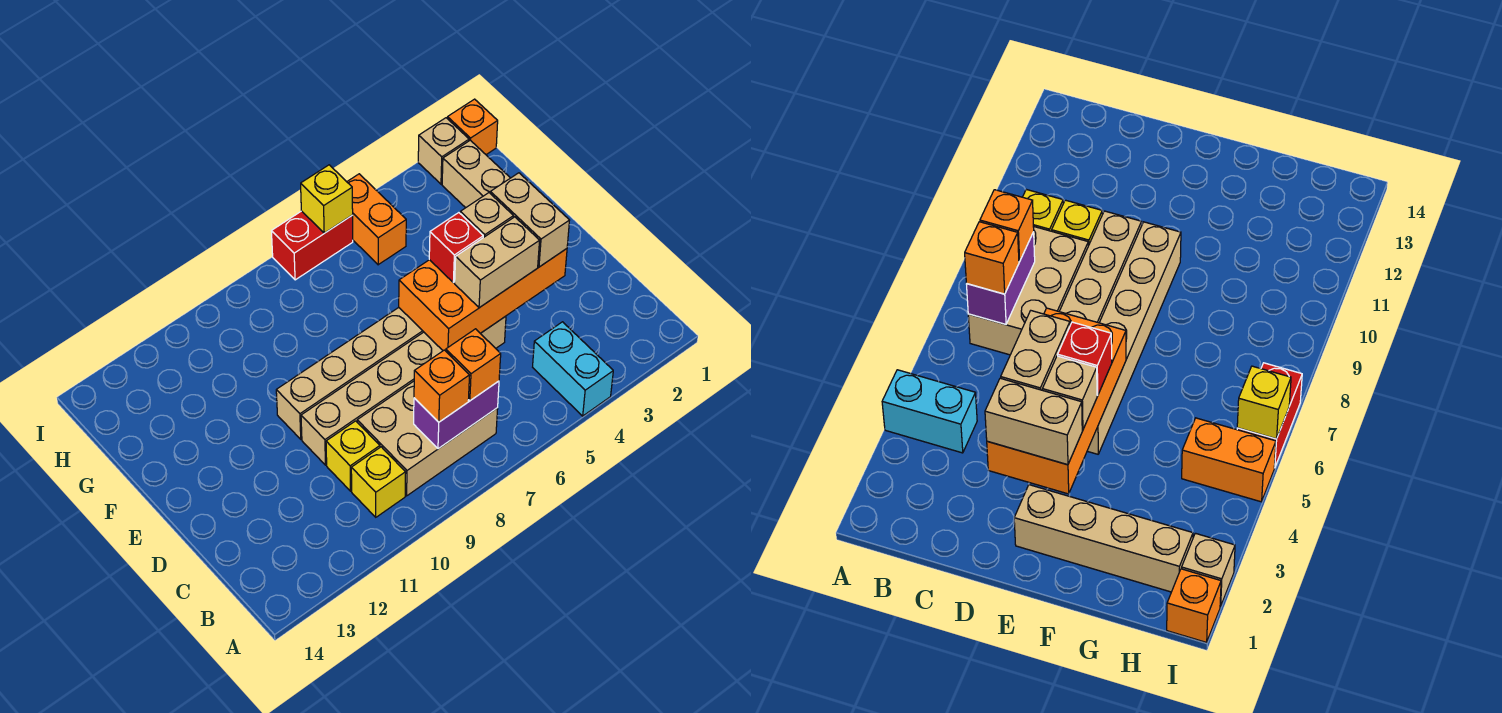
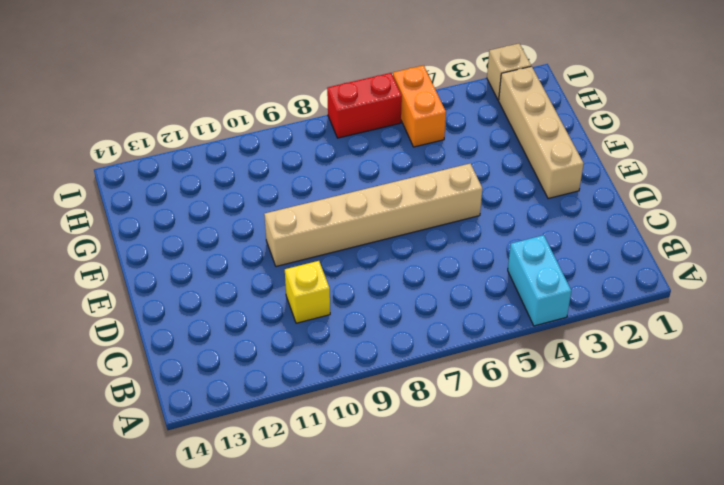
none -> tan brick B7:C9 level 1
none -> yellow brick B10 level 1
none -> tan brick D5:D10 level 1

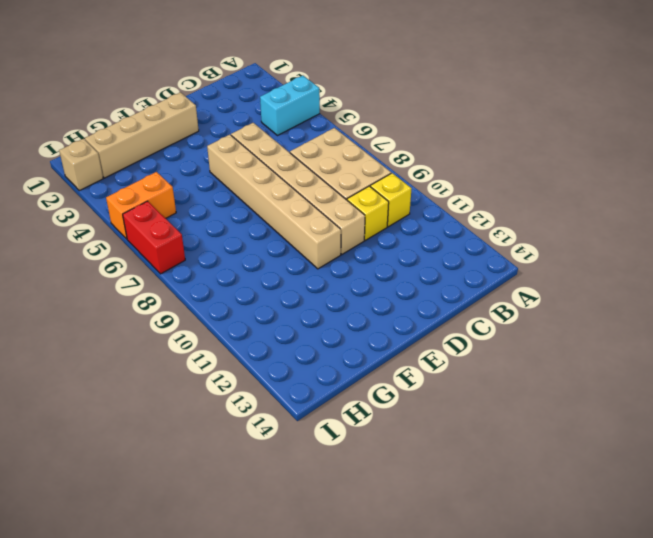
none -> orange brick I1 level 1
none -> purple brick B7:B8 level 2
none -> orange brick D3:E6 level 2

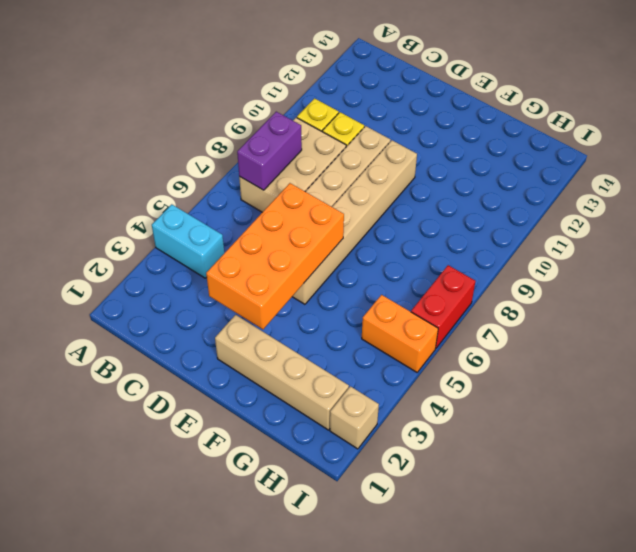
none -> orange brick I1 level 1
none -> yellow brick I6 level 2
none -> orange brick B7 level 3

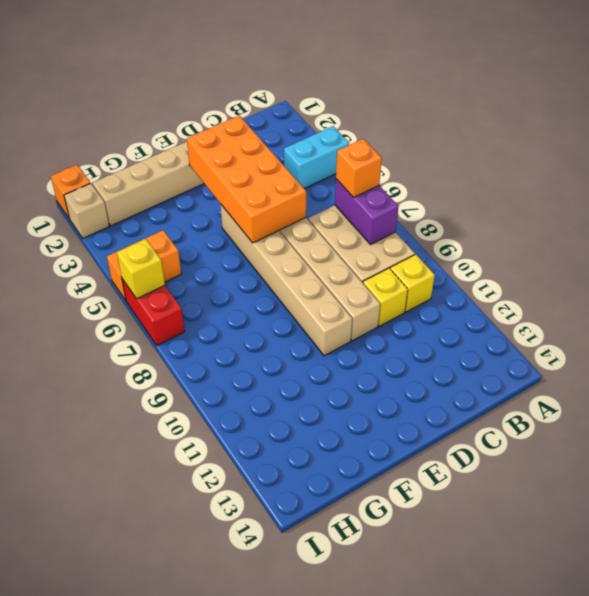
none -> orange brick B8 level 3
none -> tan brick D3:E3 level 3
none -> tan brick D4:D5 level 3

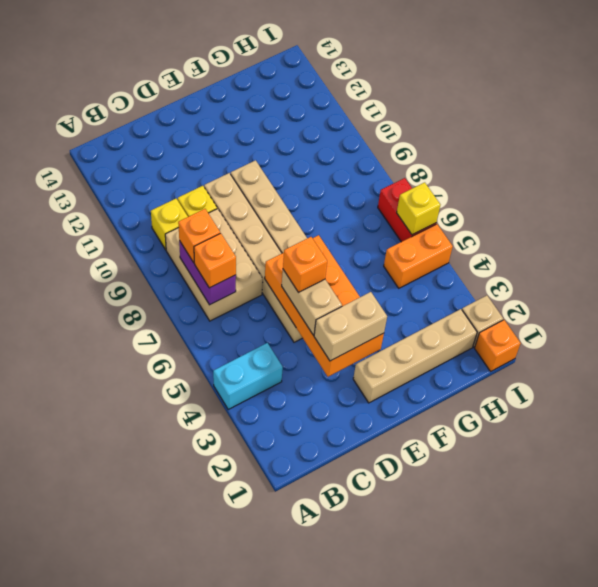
orange brick D5 level 4 -> none
none -> tan brick E4 level 3
none -> red brick E5 level 3

